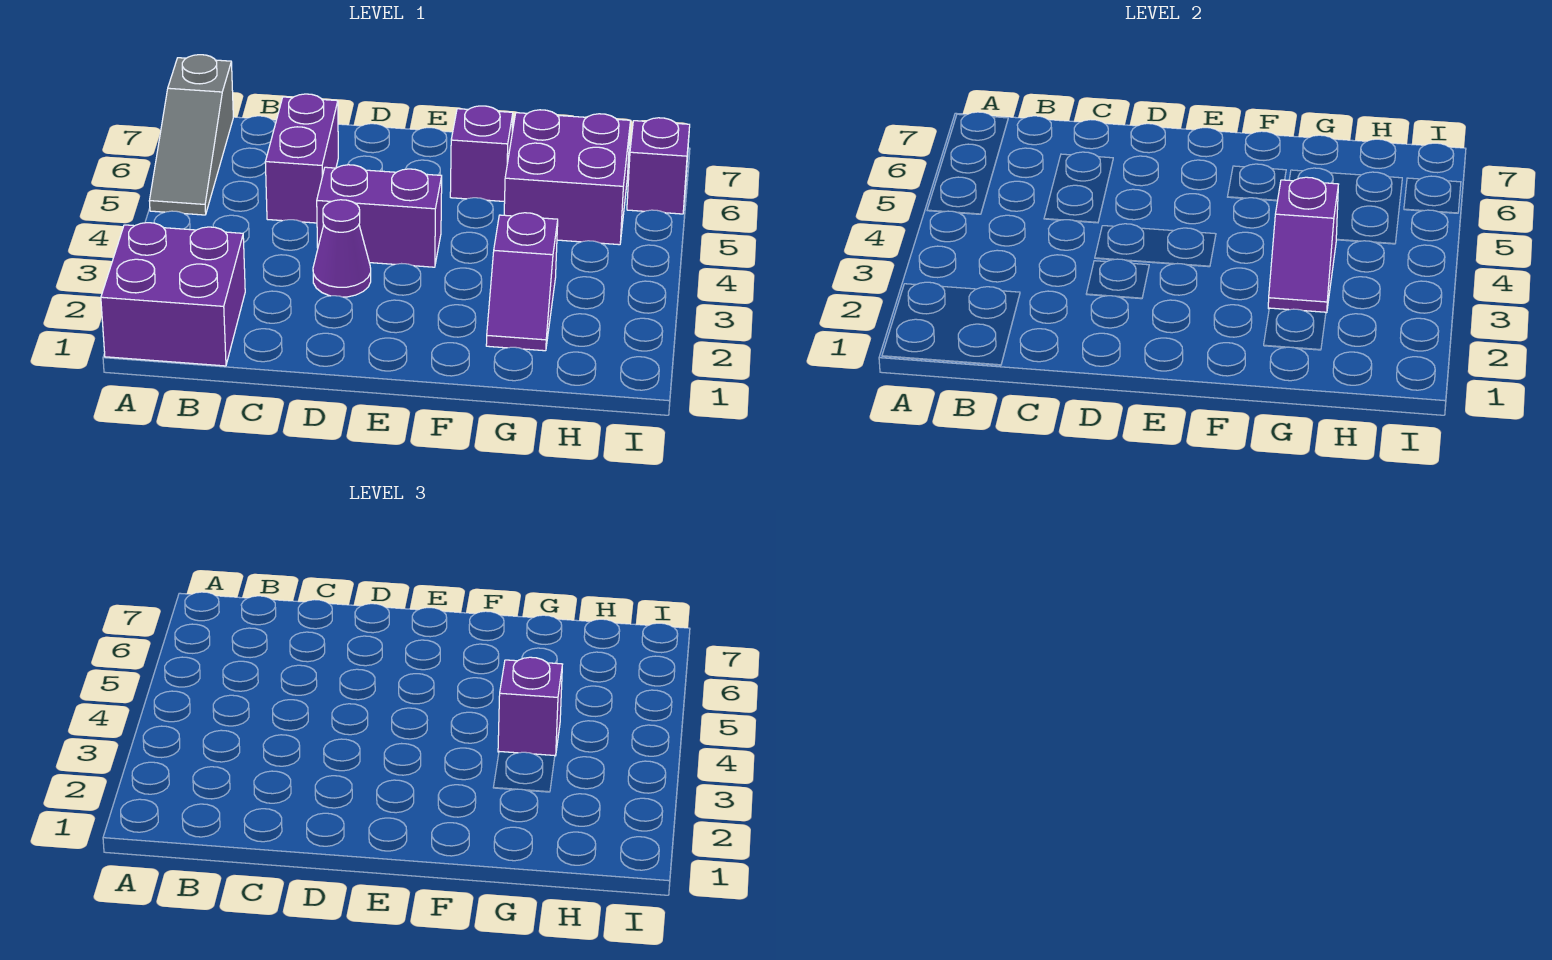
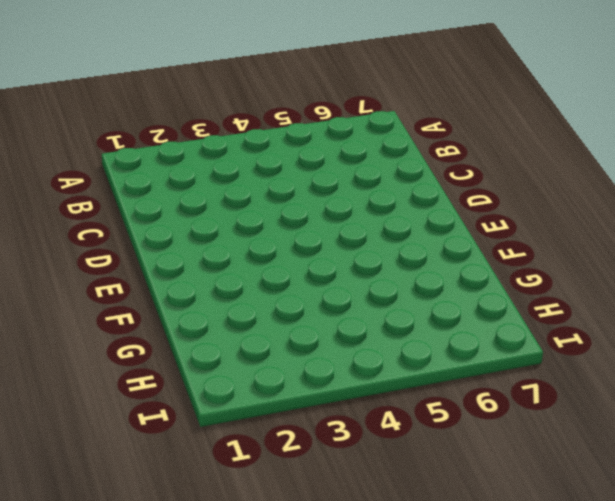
none -> purple brick A1:B2 level 1
none -> grey slope A5:A7 level 1 top 7

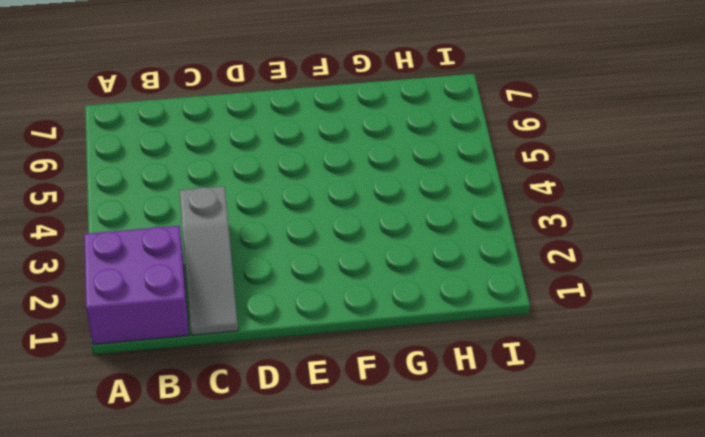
grey slope C1:C3 level 1 top 3 -> grey slope A5:A7 level 1 top 7
none -> purple brick C5:C6 level 1
none -> purple cone D3 level 1

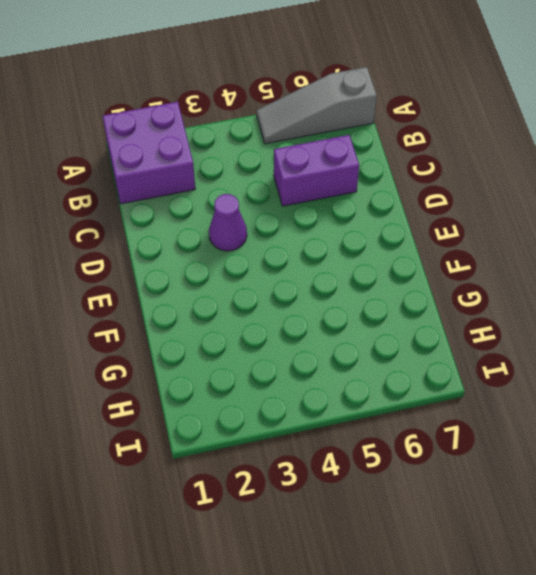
none -> purple brick D4:E4 level 1
none -> purple brick F6 level 1

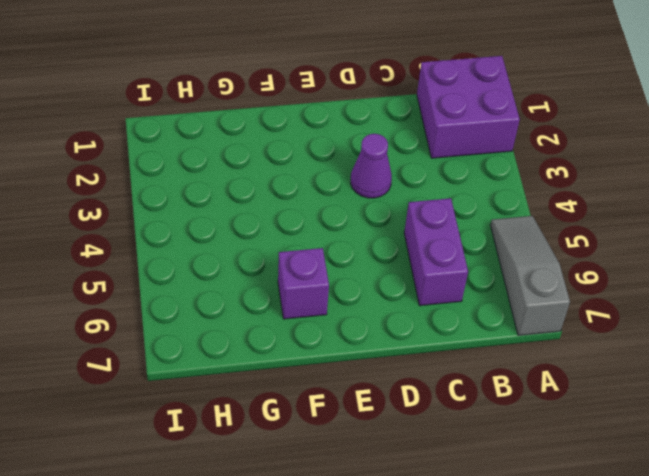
none -> purple brick D4:E4 level 1
none -> purple slope G2:G3 level 1 top 3

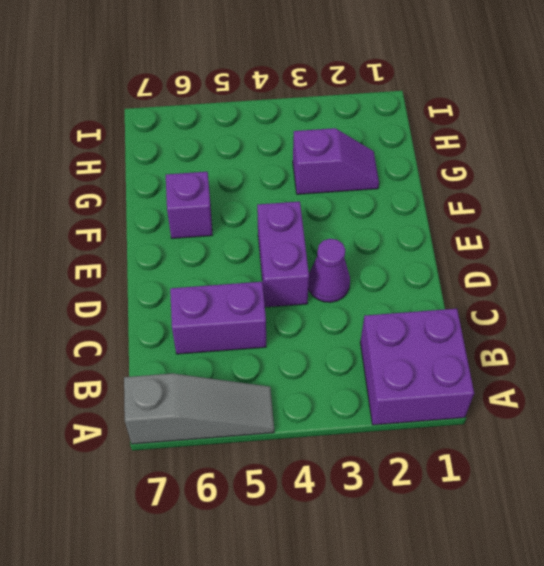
none -> purple brick G5:H6 level 1
none -> purple brick I6 level 1

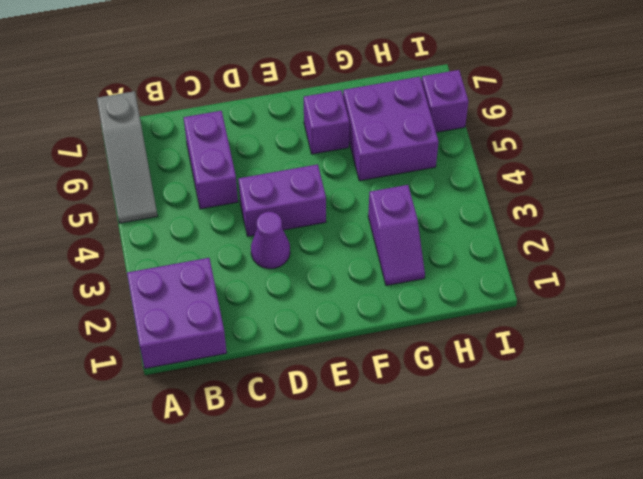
none -> purple slope G3:G4 level 2 top 4
none -> purple brick G4 level 3

